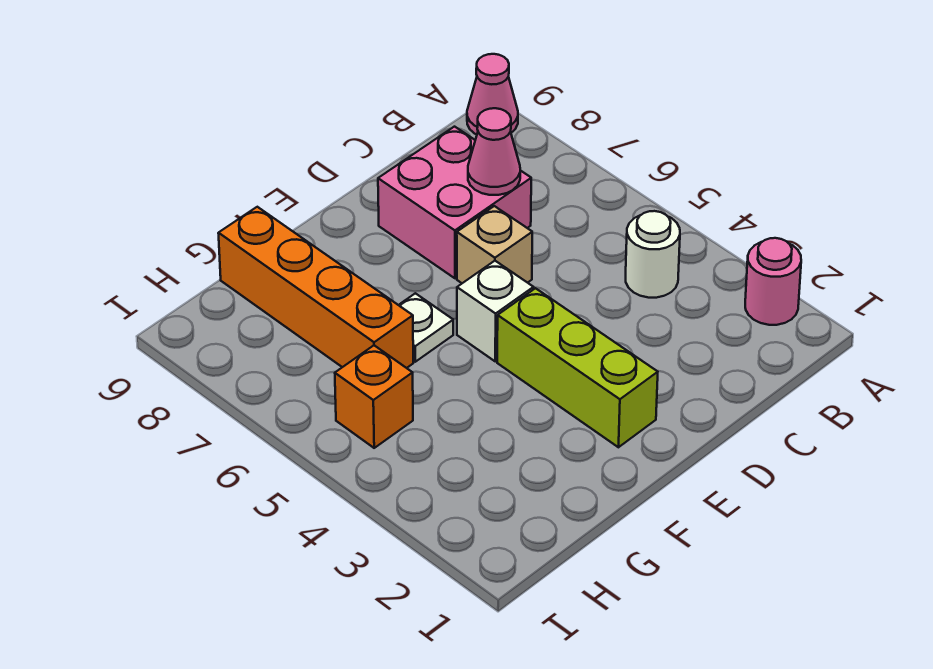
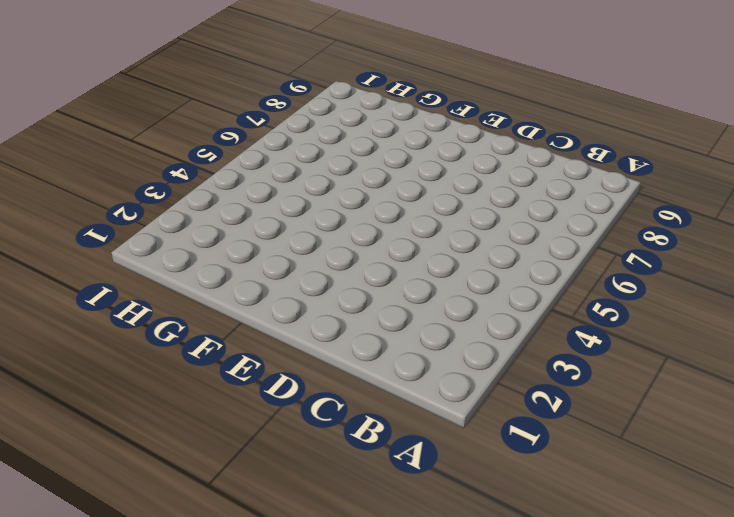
none -> pink round brick A2 level 1
none -> pink cone A9 level 1

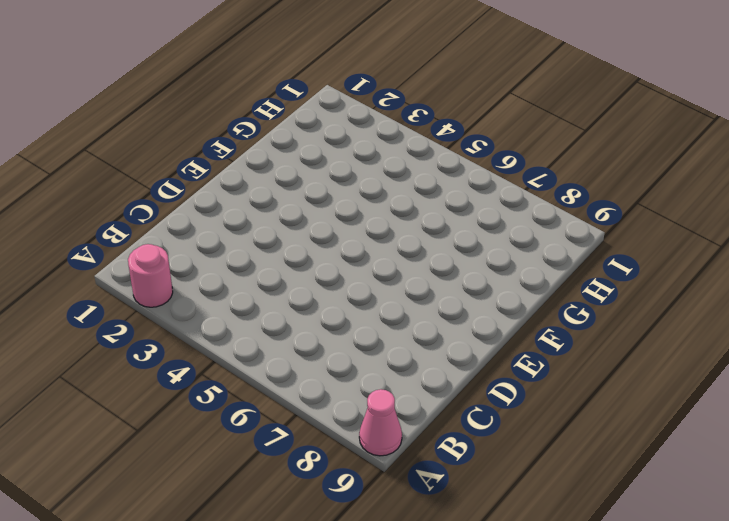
none -> white round brick B4 level 1
none -> pink brick C7:D8 level 1

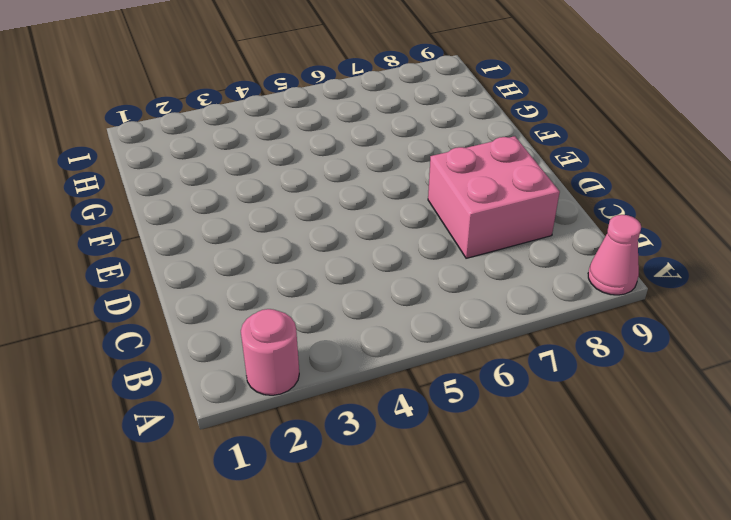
none -> white round brick B4 level 1
none -> tan brick D6 level 1

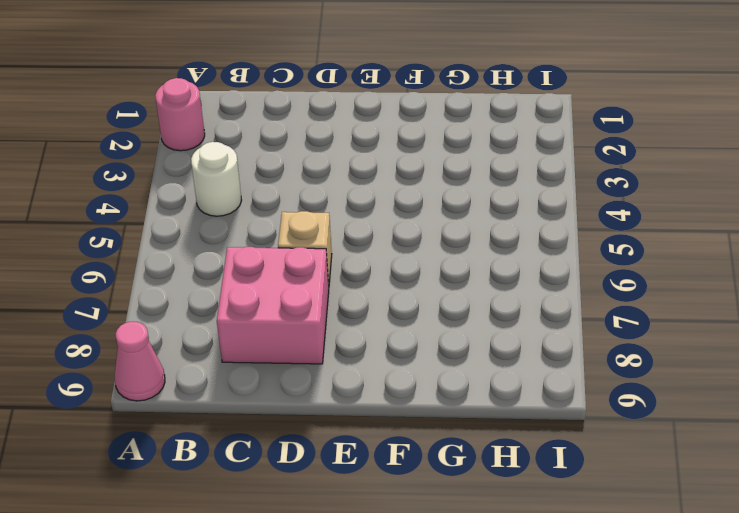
none -> lime brick E2:E4 level 1
none -> white brick E5 level 1

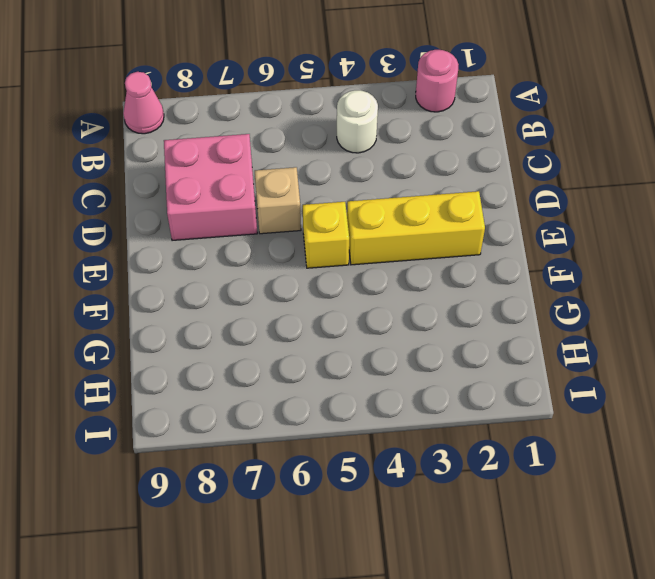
yellow brick E2:E4 level 1 -> lime brick E2:E4 level 1
yellow brick E5 level 1 -> white brick E5 level 1
none -> white plate F6 level 1
none -> orange brick G6:G9 level 1

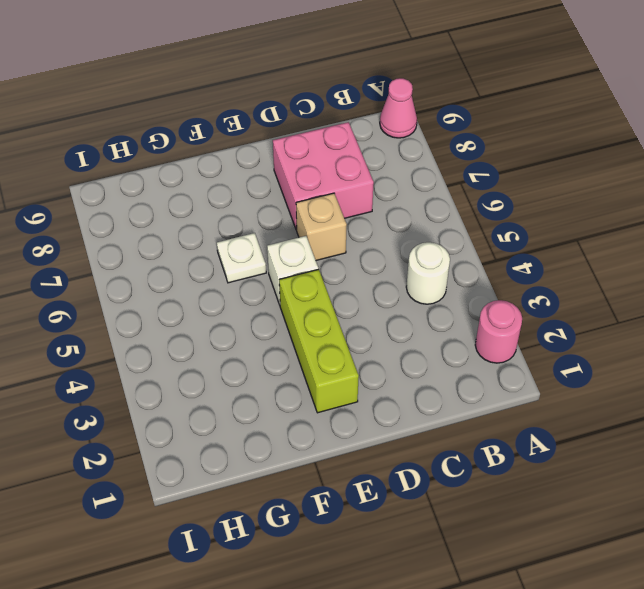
none -> orange brick G6:G9 level 1
none -> orange brick H5 level 1

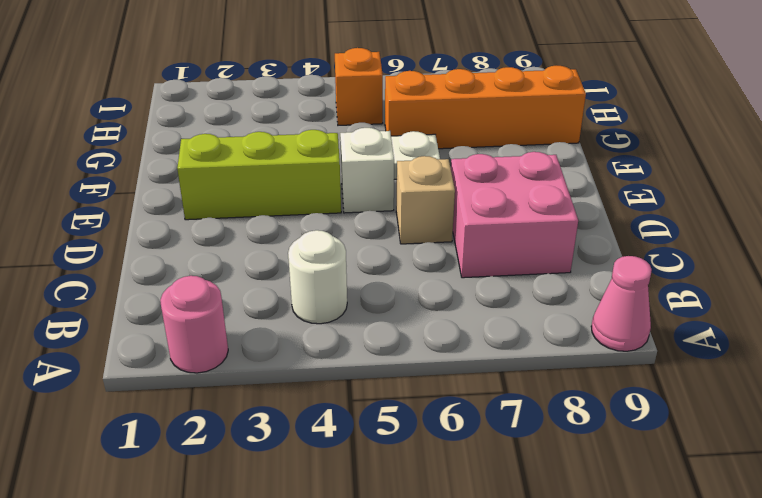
none -> pink cone C7 level 2

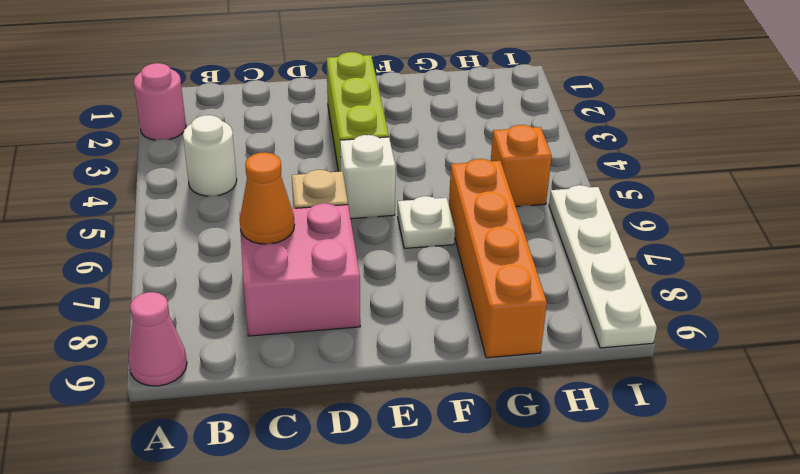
orange cone C7 level 2 -> pink cone C7 level 2
white plate I6:I9 level 1 -> none

